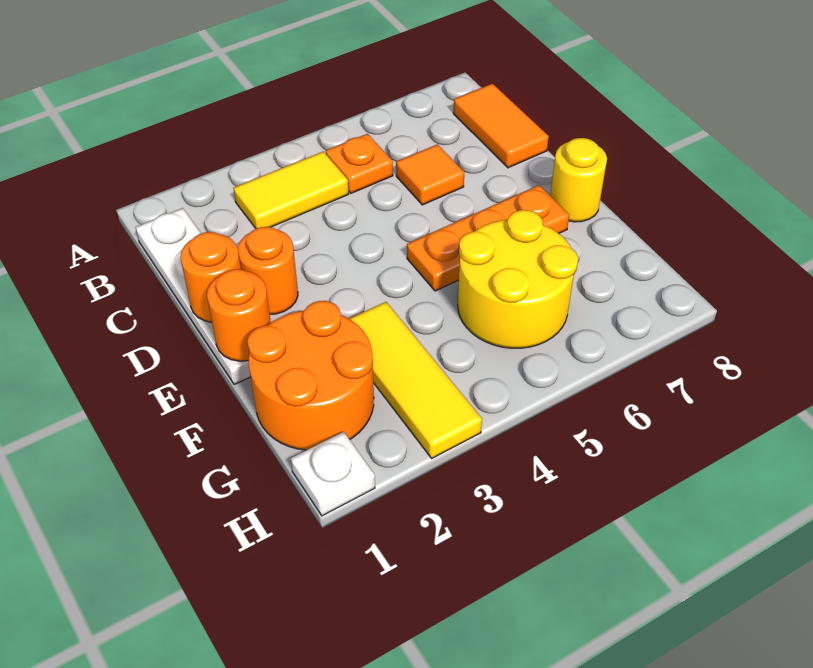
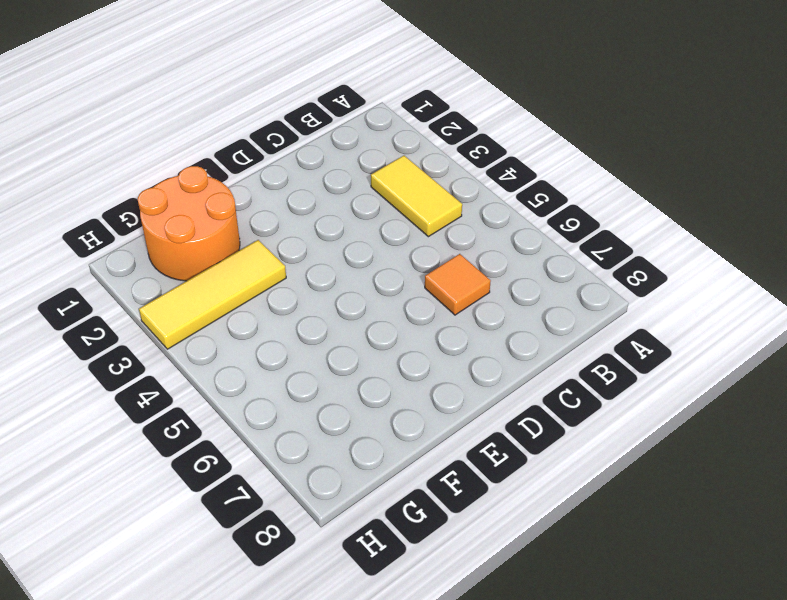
none -> white plate B1:E1 level 1
none -> orange plate B5 level 1
none -> orange tile B8:C8 level 1

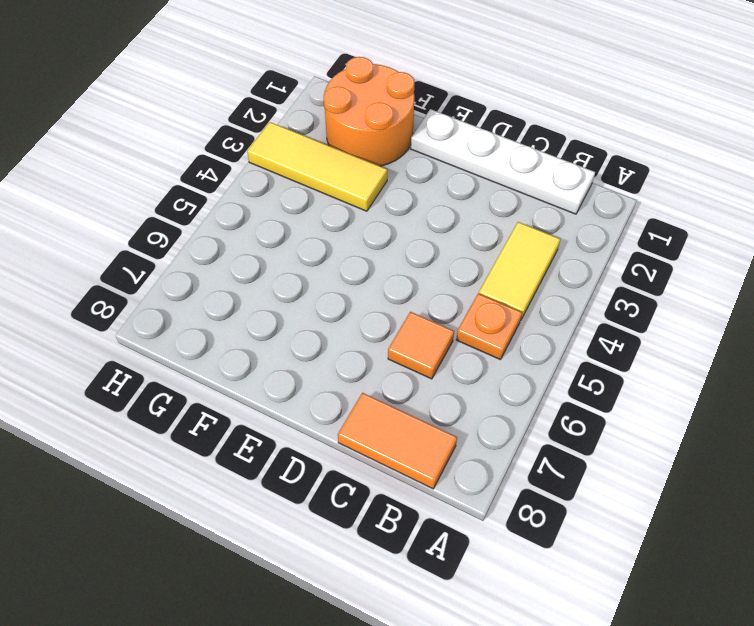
none -> orange round brick D2 level 1
none -> orange plate E5:E7 level 1
none -> yellow round brick E8 level 1

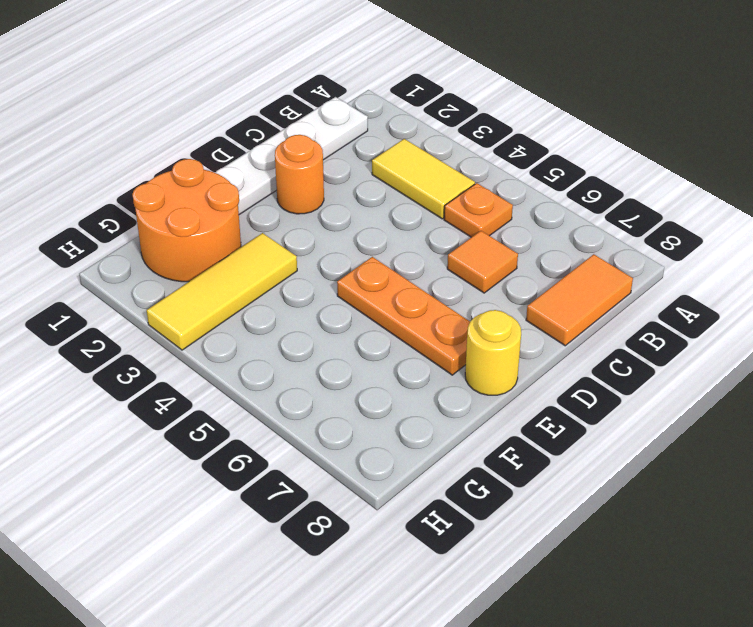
none -> yellow round brick F5:G6 level 1
none -> white plate H1 level 1
none -> orange round brick D1 level 2

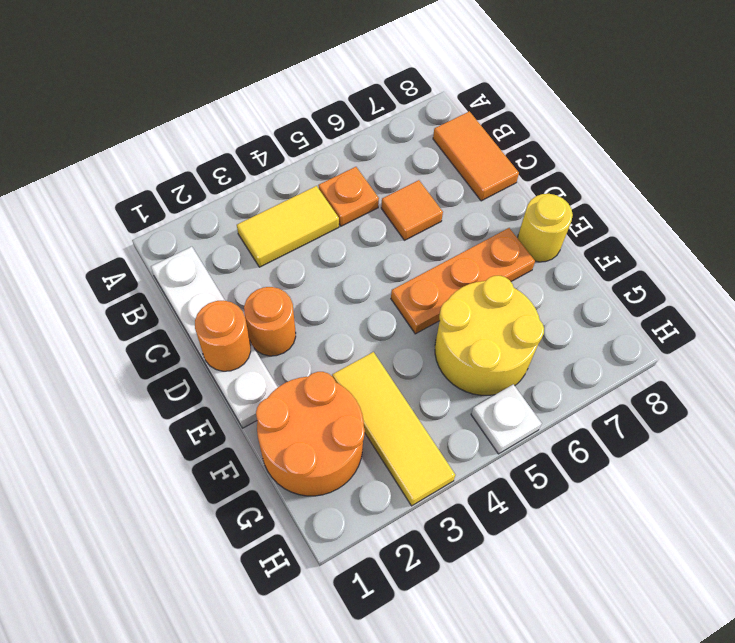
white plate H5 level 1 -> white plate H1 level 1
none -> orange round brick E1 level 2

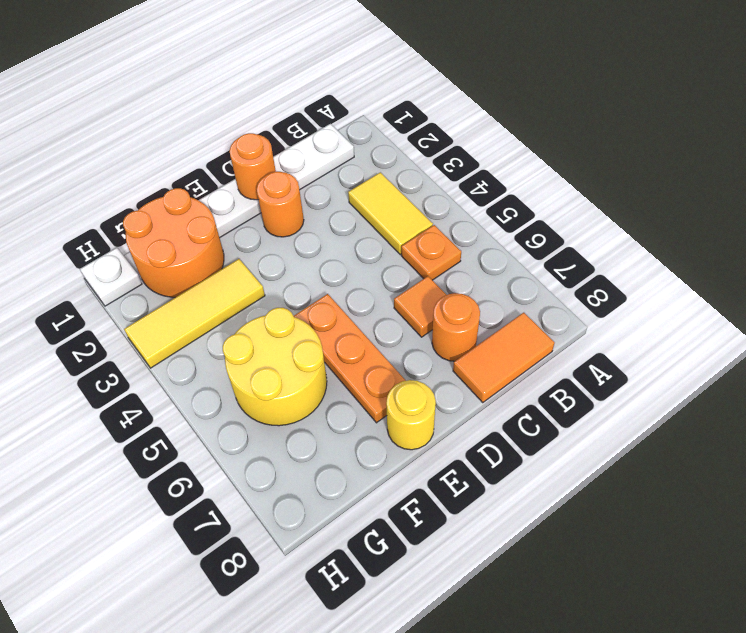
orange round brick C7 level 1 -> orange round brick E1 level 2

